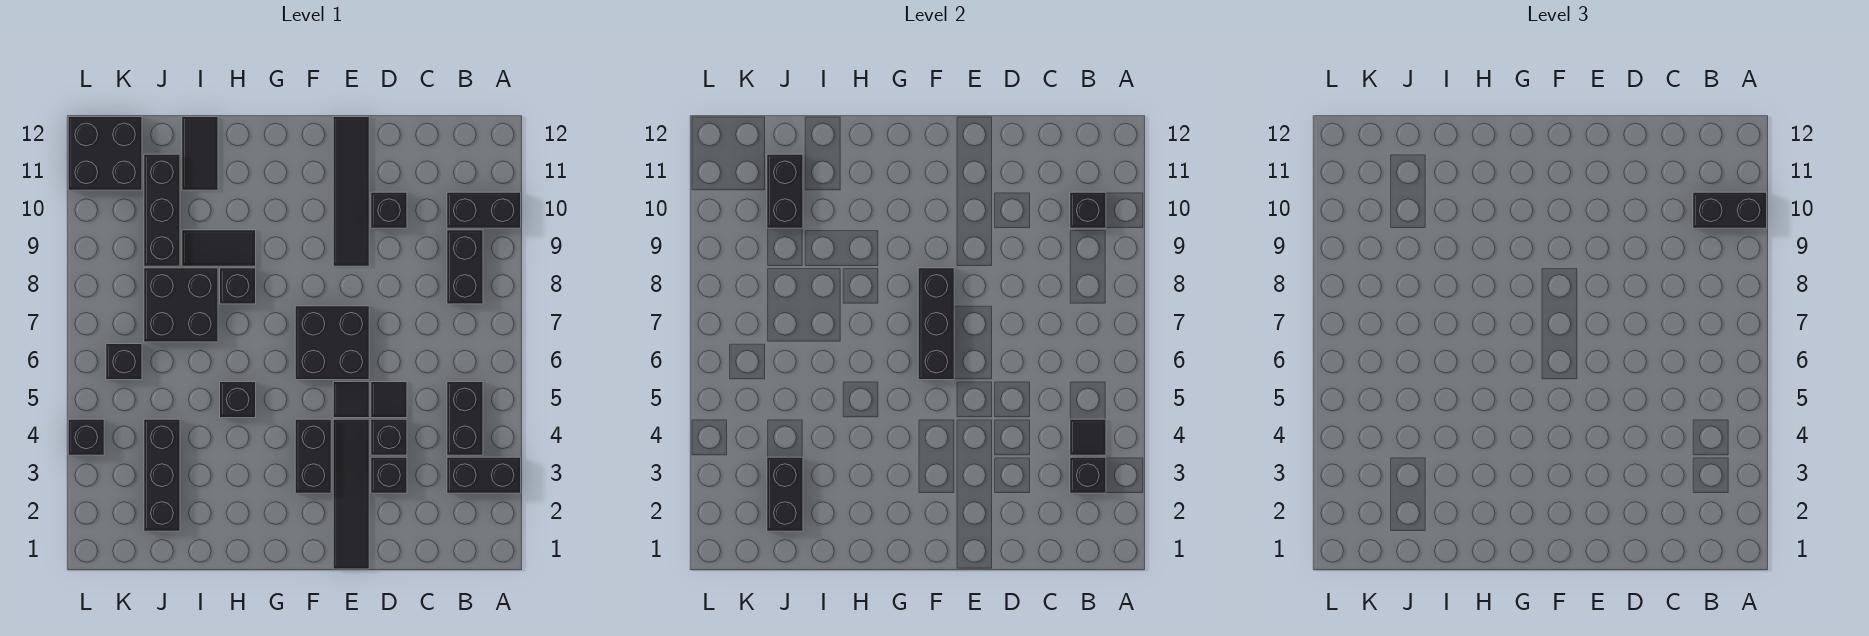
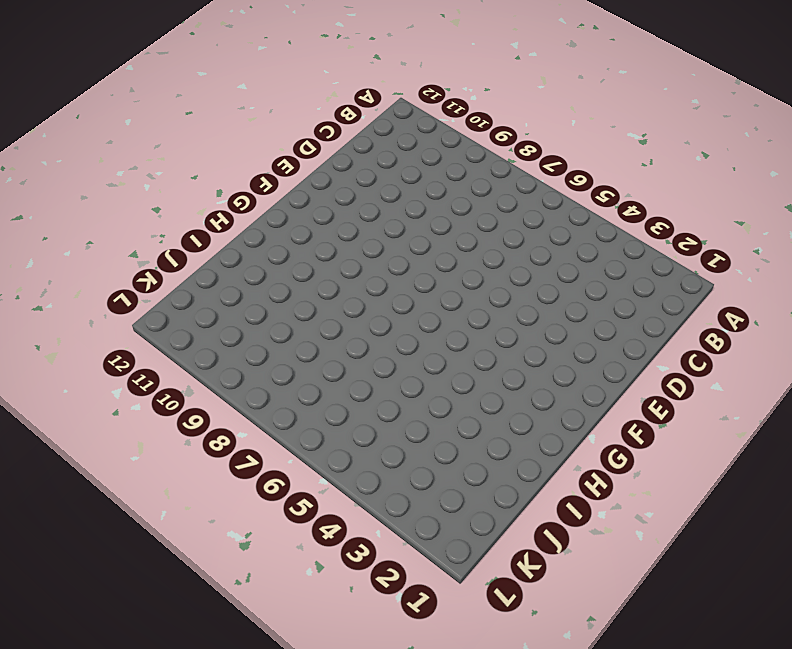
none -> black brick A3:B3 level 1
none -> black brick A10:B10 level 1
none -> black brick B4:B5 level 1
none -> black brick B8:B9 level 1

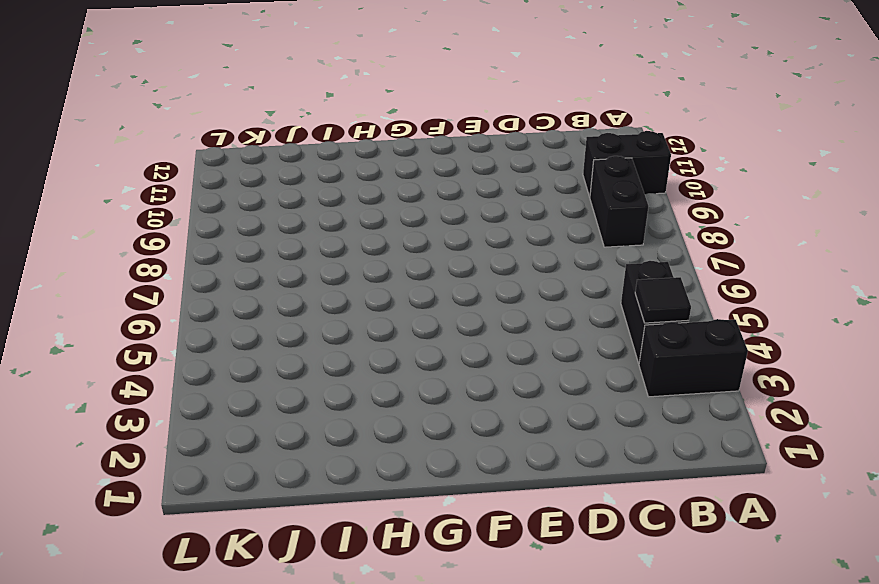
none -> black brick D3 level 1
none -> black brick D4 level 1
none -> black tile D5 level 1
none -> black brick D10 level 1

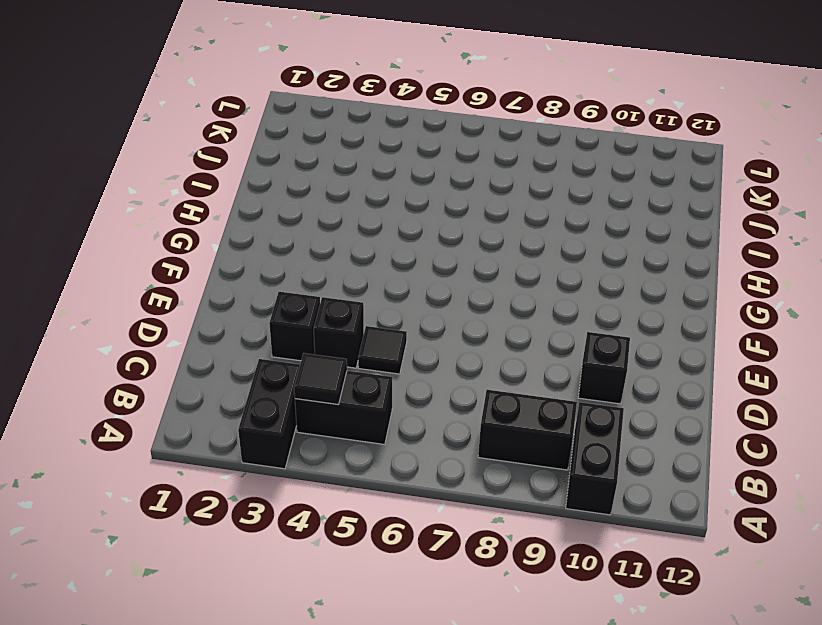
none -> black tile E1:E4 level 1
none -> black tile E5 level 1
none -> black brick E6:F7 level 1
none -> black tile E9:E12 level 1

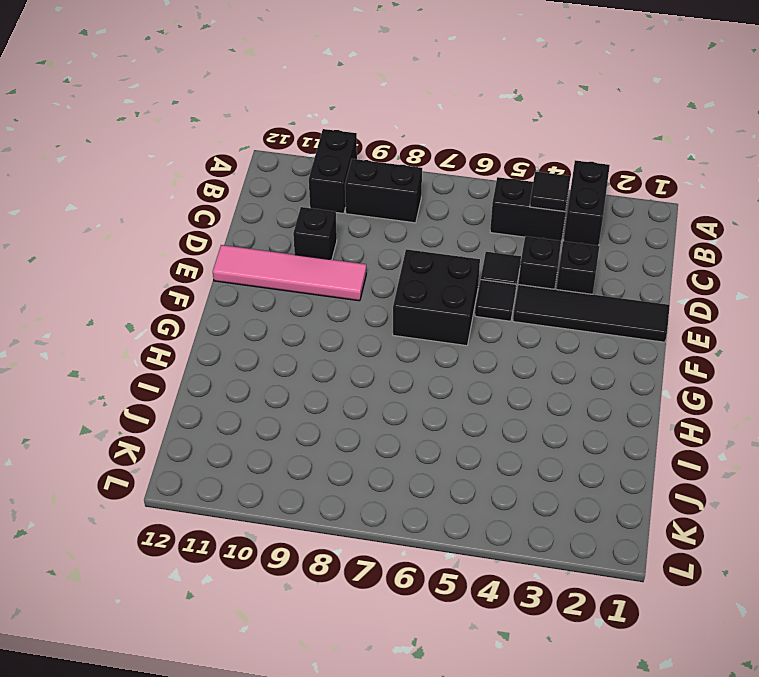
pink tile E9:E12 level 1 -> black tile E9:E12 level 1
none -> black brick F3:F4 level 1
none -> black brick H5 level 1
none -> black brick H8 level 1
none -> black tile H9:I9 level 1

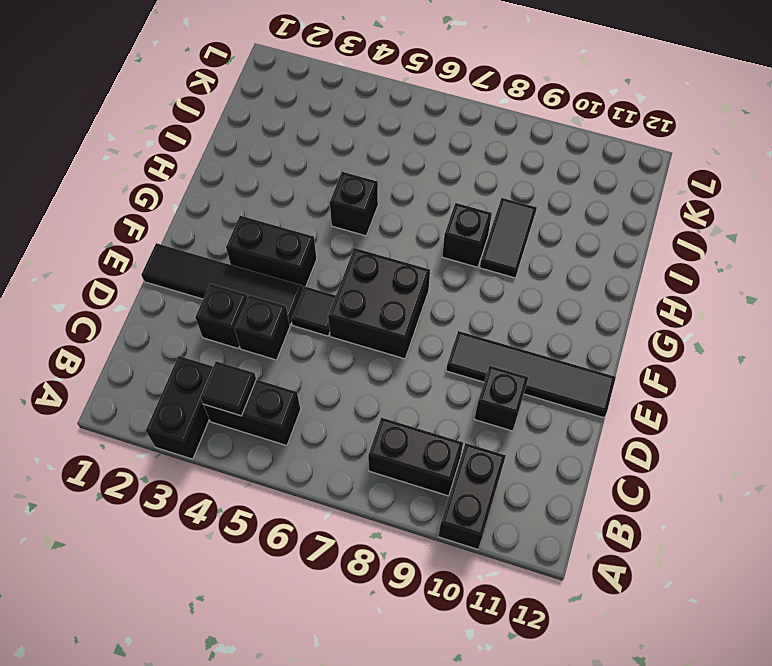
none -> black tile D5 level 1
none -> black brick I7:J8 level 1
none -> black tile I11:I12 level 1
none -> black brick J2:J4 level 1

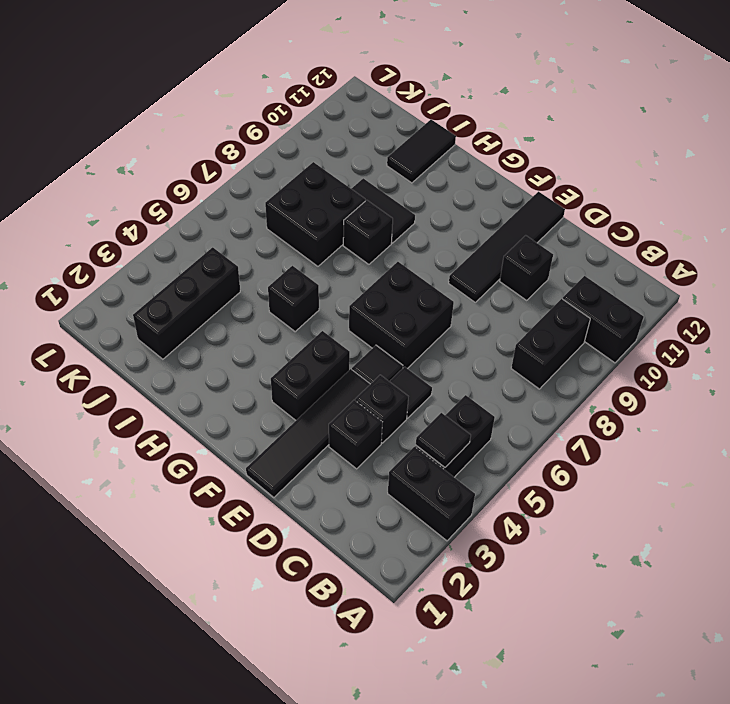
none -> black brick J9:J11 level 1
none -> black brick K6 level 1
none -> black brick K11:L12 level 1
none -> black brick L4 level 1

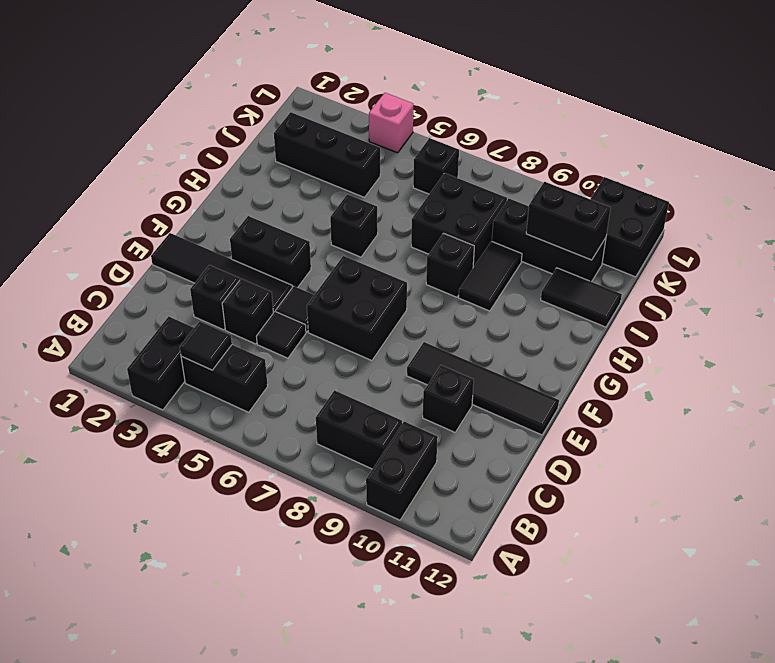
pink brick L4 level 1 -> black brick L4 level 1
none -> black brick B3 level 2
none -> black brick B10 level 2
none -> black brick F6:F8 level 2
none -> black brick J2:J3 level 2

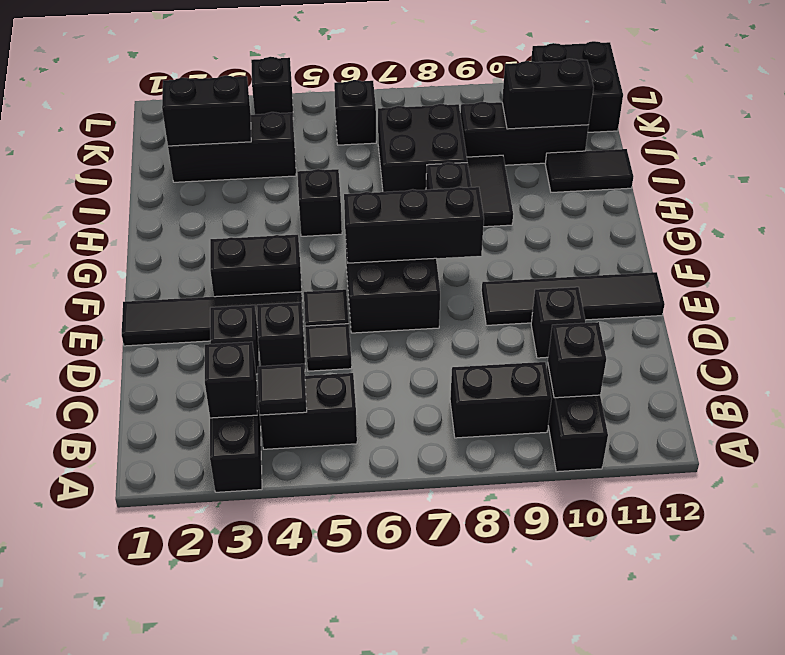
none -> black brick A10:B10 level 3

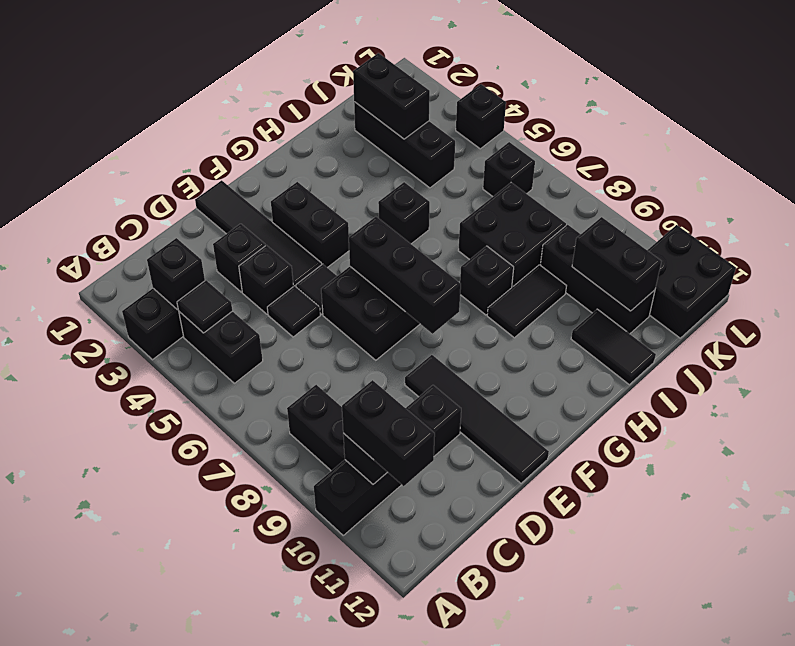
black brick B10:B11 level 3 -> black brick A10:B10 level 3

